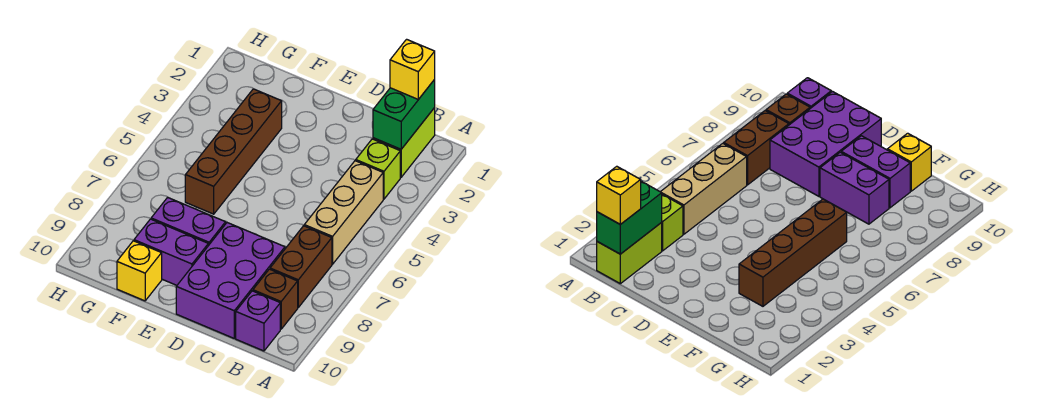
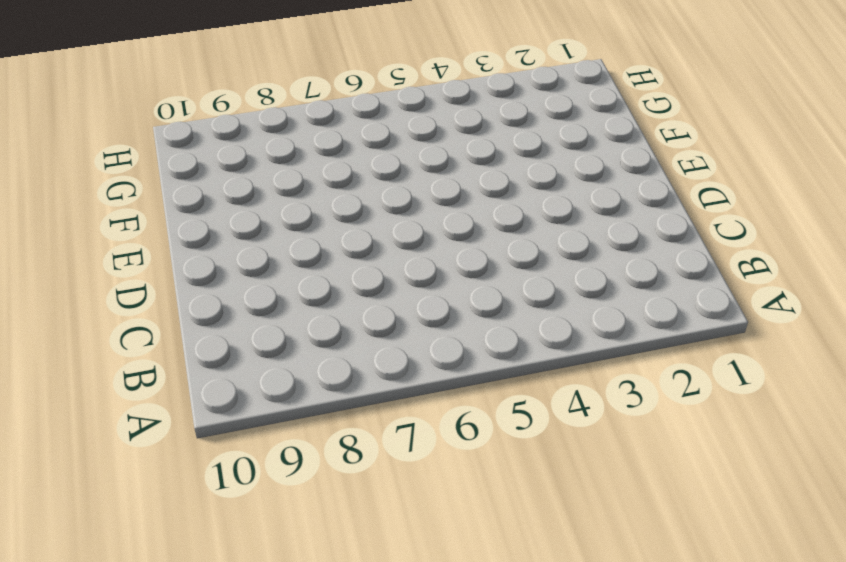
none -> lime brick B1:B2 level 1
none -> lime brick B3 level 1
none -> tan brick B4:B6 level 1

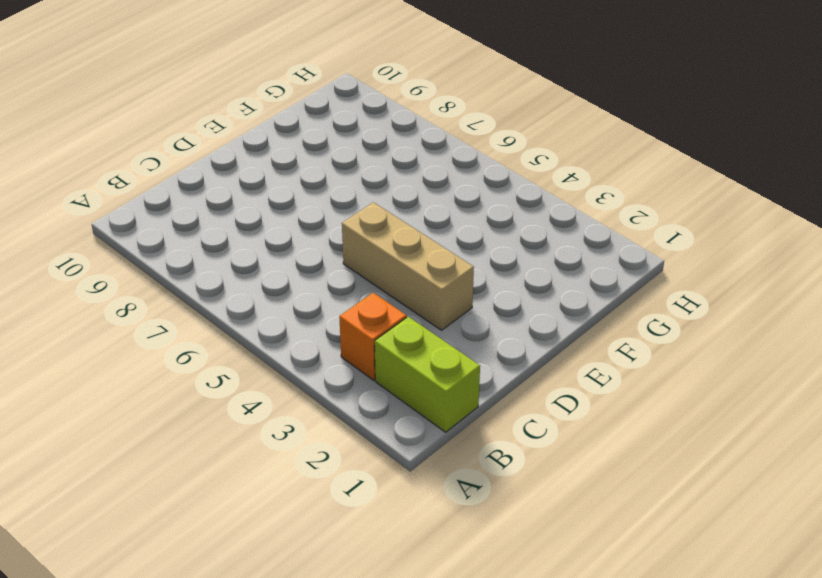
orange brick B3 level 1 -> lime brick B3 level 1
tan brick D3:D5 level 1 -> tan brick B4:B6 level 1
none -> brown brick B7:B8 level 1
none -> brown brick B9 level 1
none -> purple brick B10 level 1

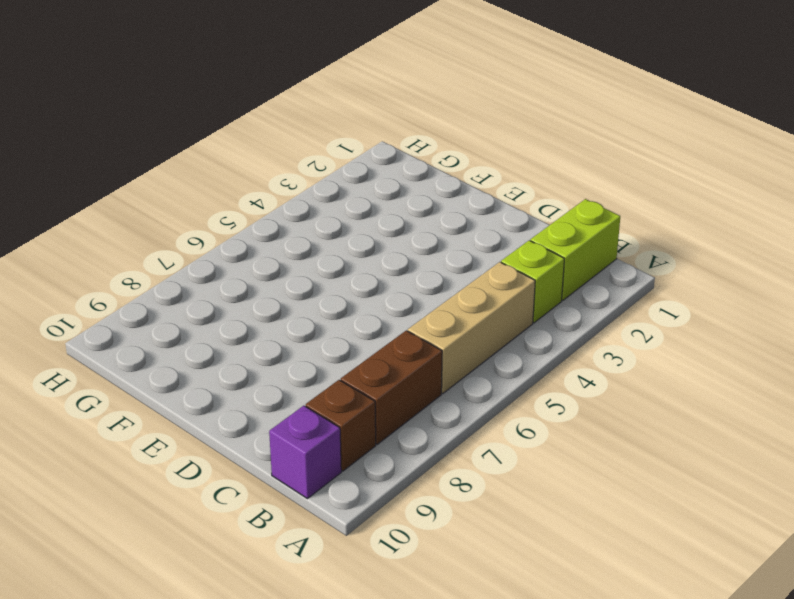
none -> purple brick C8:D10 level 1
none -> purple brick E8:F8 level 1
none -> purple brick E9:F9 level 1

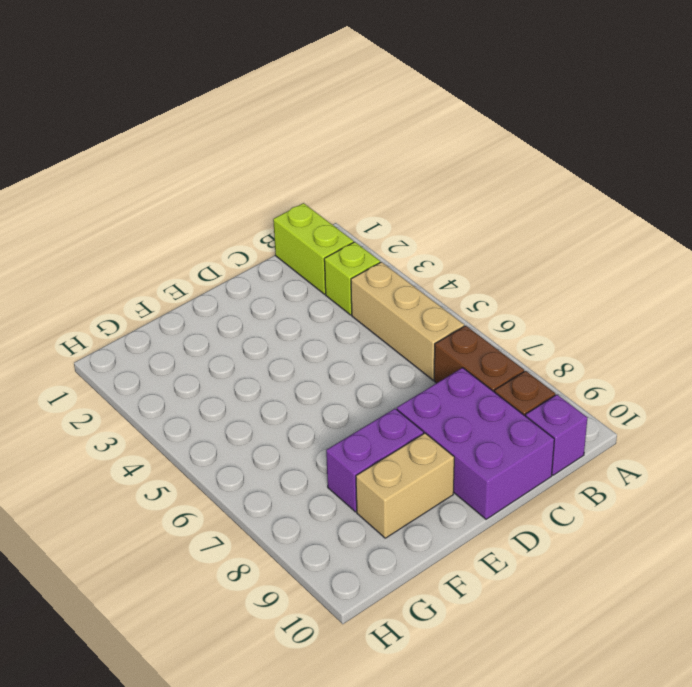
tan brick E9:F9 level 1 -> purple brick E9:F9 level 1
none -> brown brick F3:F6 level 1
none -> yellow brick F10 level 1
none -> green brick B1:B2 level 2

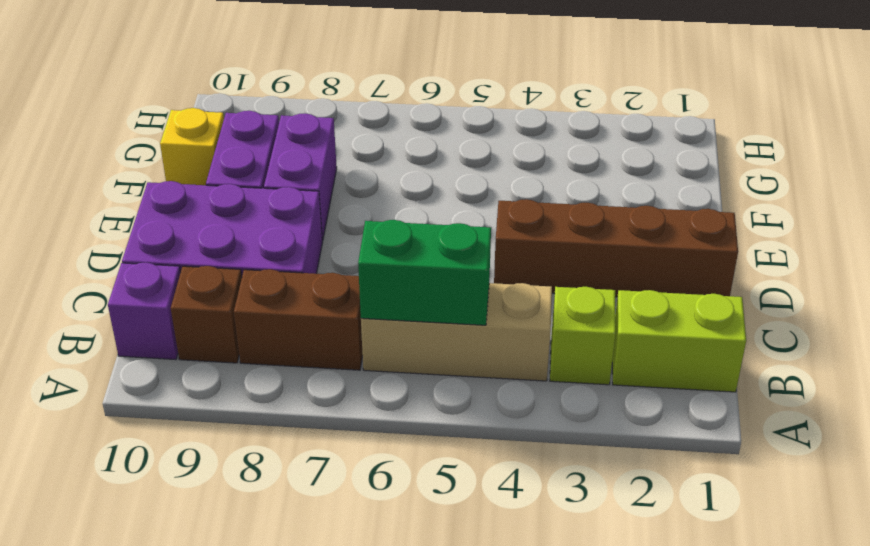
green brick B5:B6 level 2 -> green brick B1:B2 level 2
brown brick D1:D4 level 1 -> brown brick F3:F6 level 1
none -> yellow brick B1 level 3

